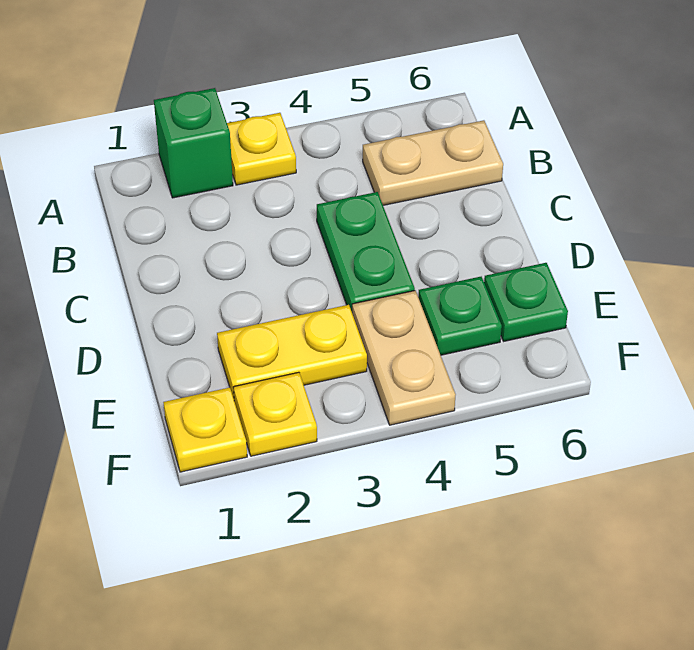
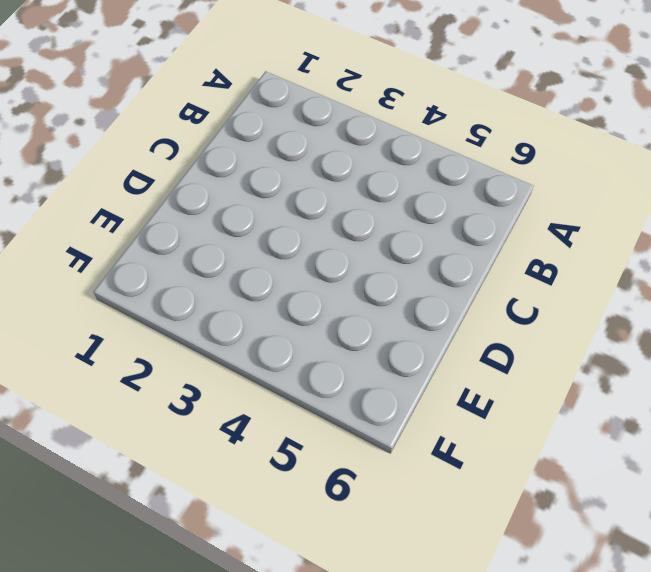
none -> green brick A2 level 1
none -> yellow plate A3 level 1

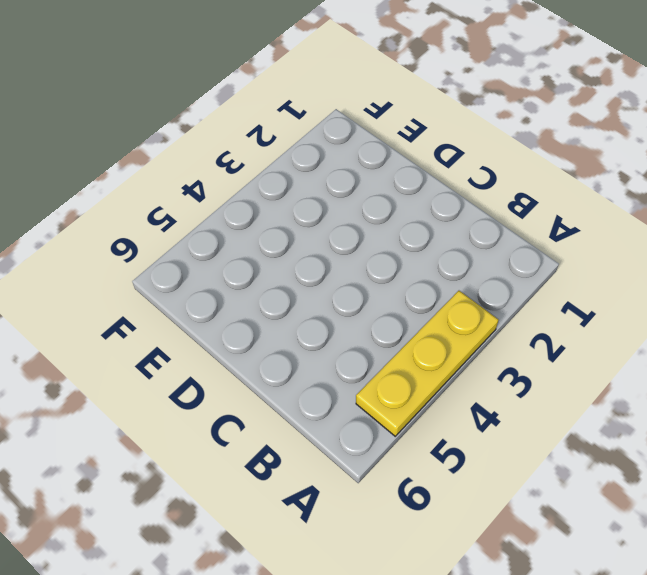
yellow plate A3:A5 level 1 -> yellow plate A3 level 1
none -> green brick A2 level 1
none -> tan plate B5:B6 level 1

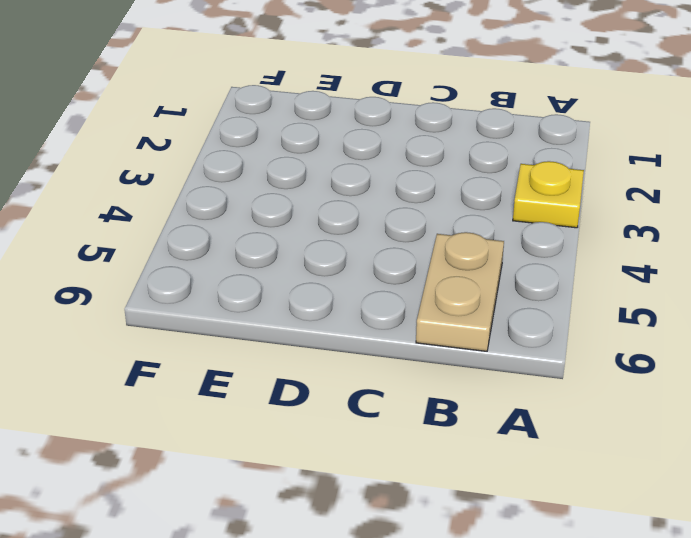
none -> green brick A2 level 1
none -> green plate C4:D4 level 1

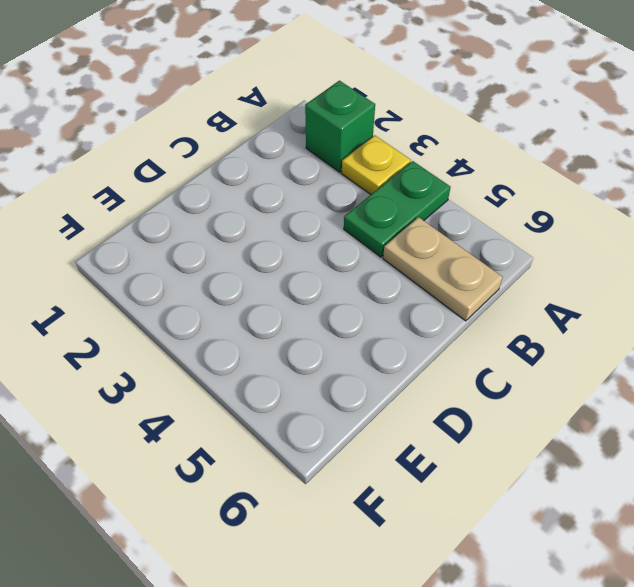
green plate A4:B4 level 1 -> green plate C4:D4 level 1
none -> yellow plate E2:E3 level 1
none -> tan plate E4:F4 level 1

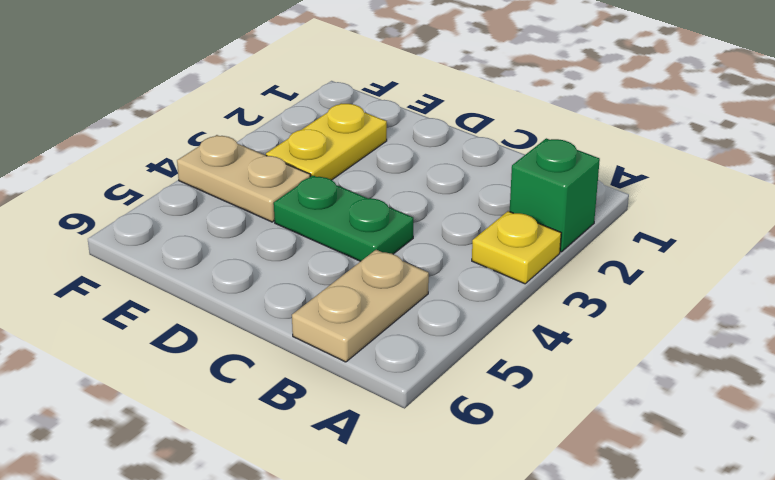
none -> green plate E5 level 1
none -> green plate E6 level 1

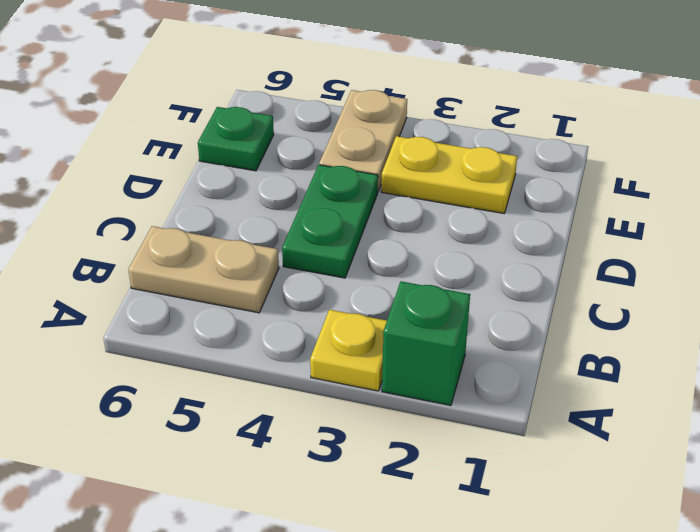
none -> green plate E5 level 1
none -> yellow plate F1 level 1

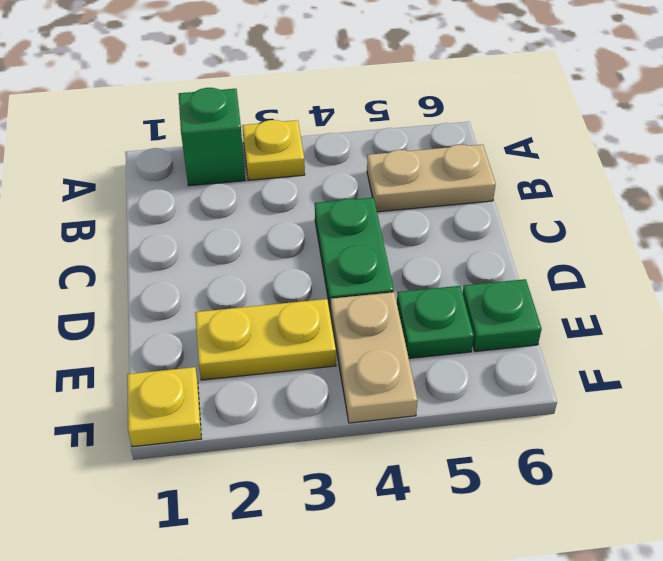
none -> yellow plate F2 level 1

